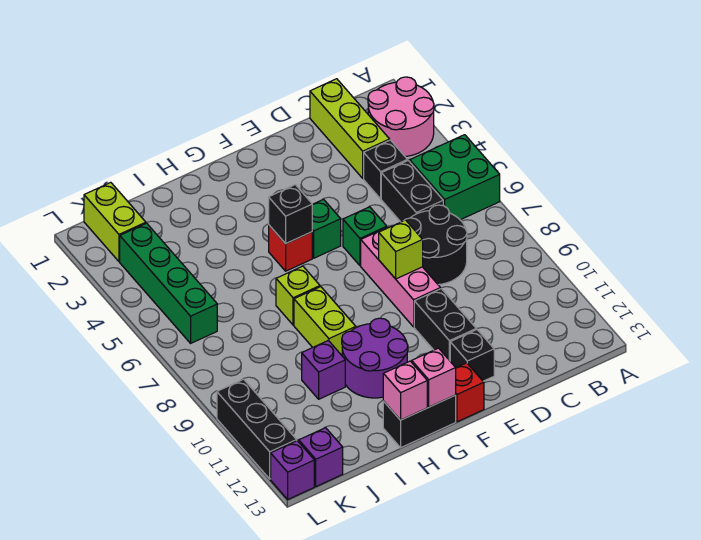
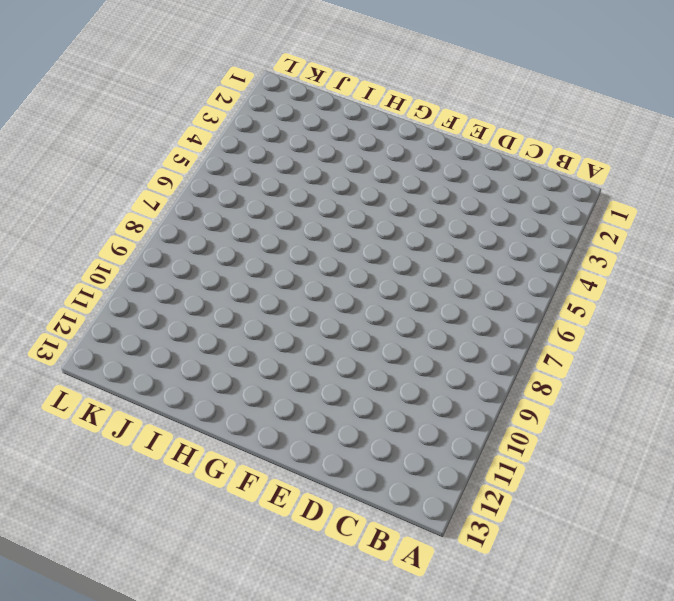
none -> pink round brick A2:B3 level 1
none -> green brick A5:B6 level 1
none -> lime brick C1:C3 level 1

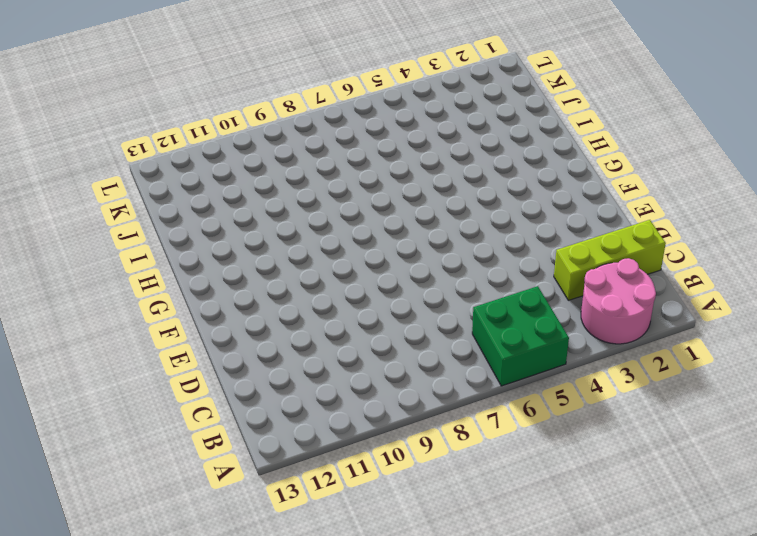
none -> black brick C4 level 1
none -> black brick C5:C6 level 1
none -> black round brick C7:D8 level 1

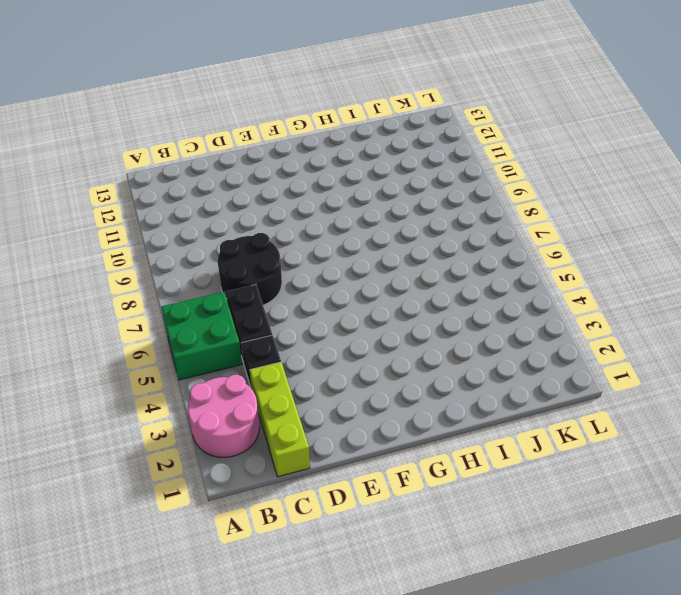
none -> green brick E6 level 1
none -> pink brick E7:E9 level 1
none -> black brick E10:E11 level 1

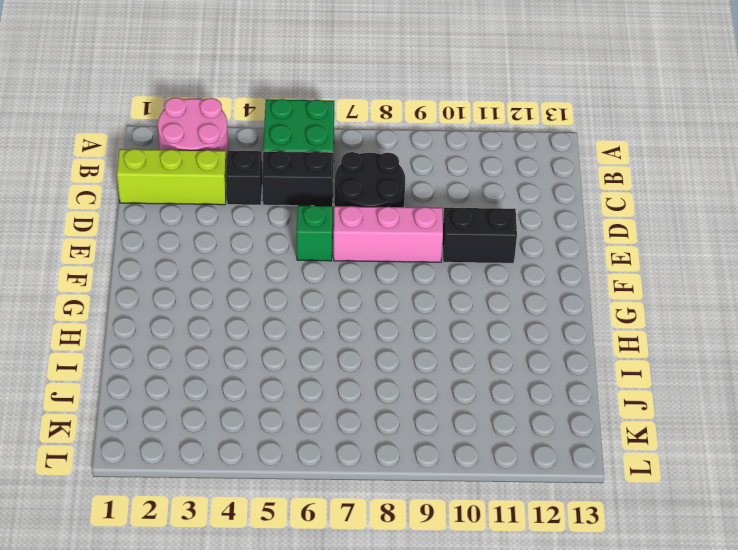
none -> black brick E12 level 1
none -> green brick F5 level 1
none -> red brick F13 level 1

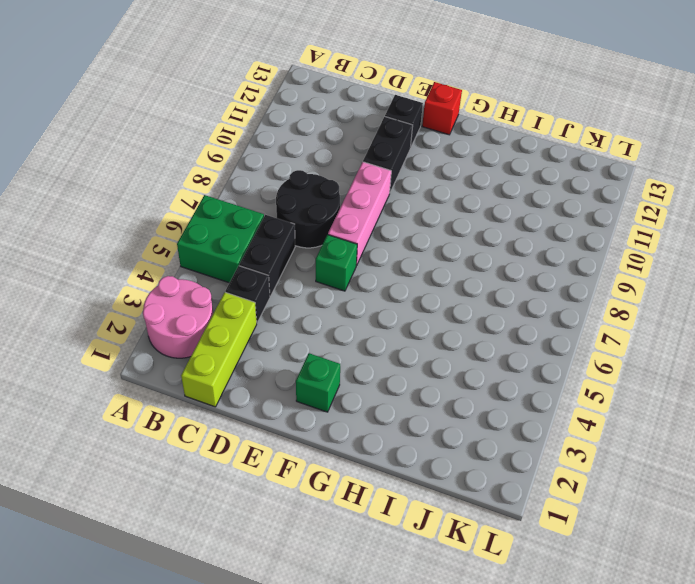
green brick F2 level 1 -> green brick F5 level 1
none -> red brick G5 level 1
none -> purple round brick G10:H11 level 1
none -> black brick G13:H13 level 1

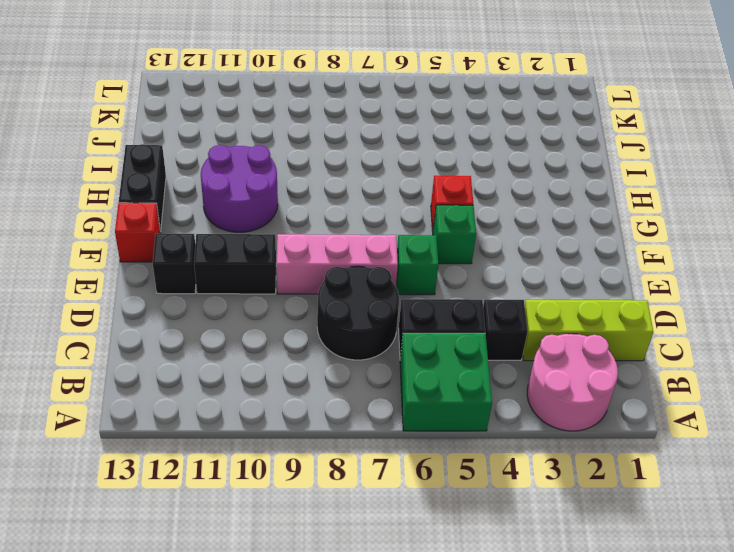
none -> lime brick H7 level 1
none -> lime brick H8:H9 level 1
none -> purple brick I10 level 1

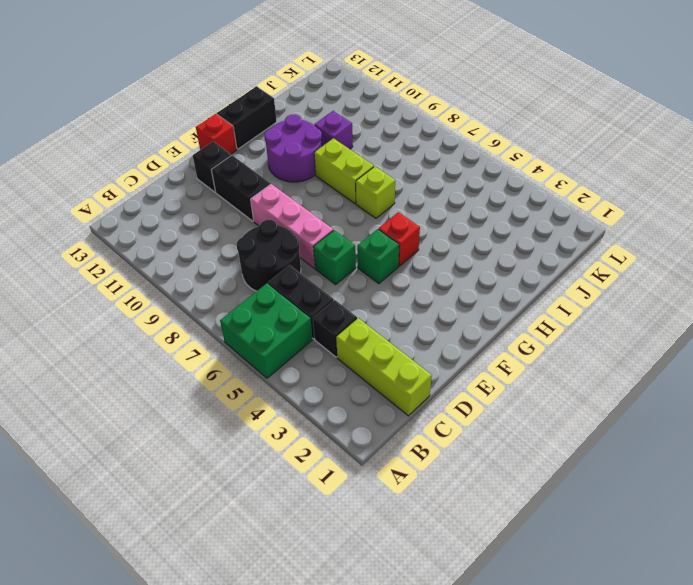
none -> pink round brick A2:B3 level 1
none -> lime brick K1:K2 level 1
none -> green brick K3:K6 level 1

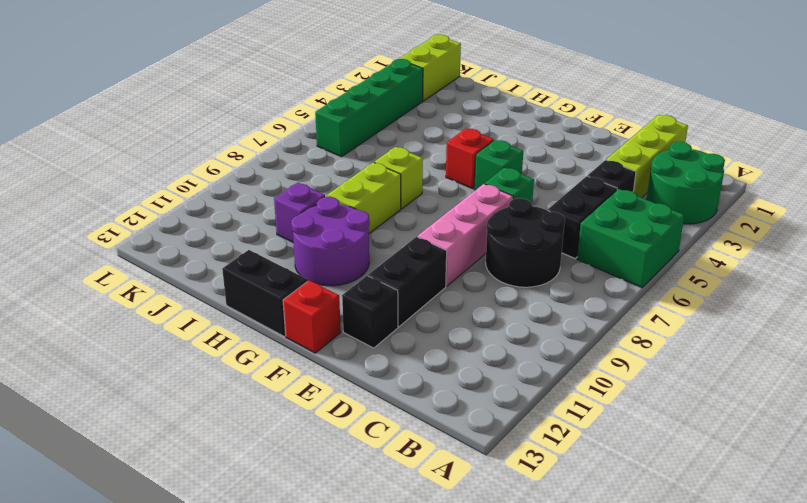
green round brick A2:B3 level 1 -> pink round brick A2:B3 level 1
none -> purple brick K13 level 1
none -> black brick L10:L12 level 1
none -> purple brick L13 level 1

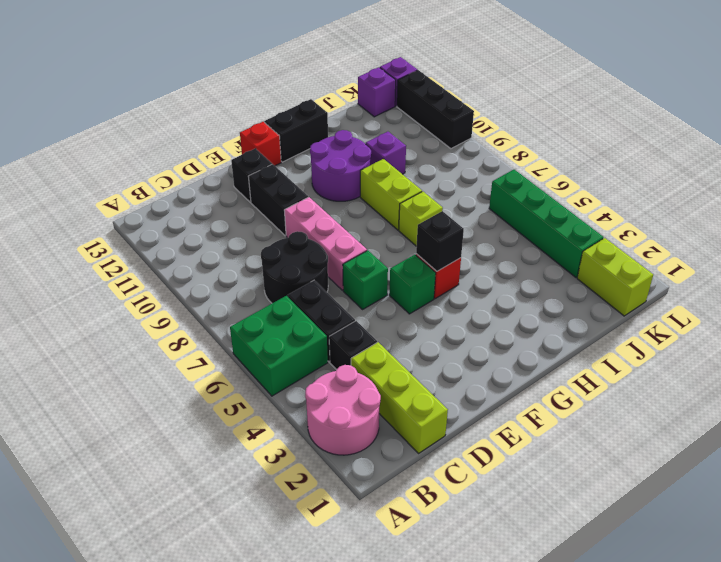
none -> lime brick E8 level 2
none -> pink brick G13 level 2
none -> pink brick H13 level 2

